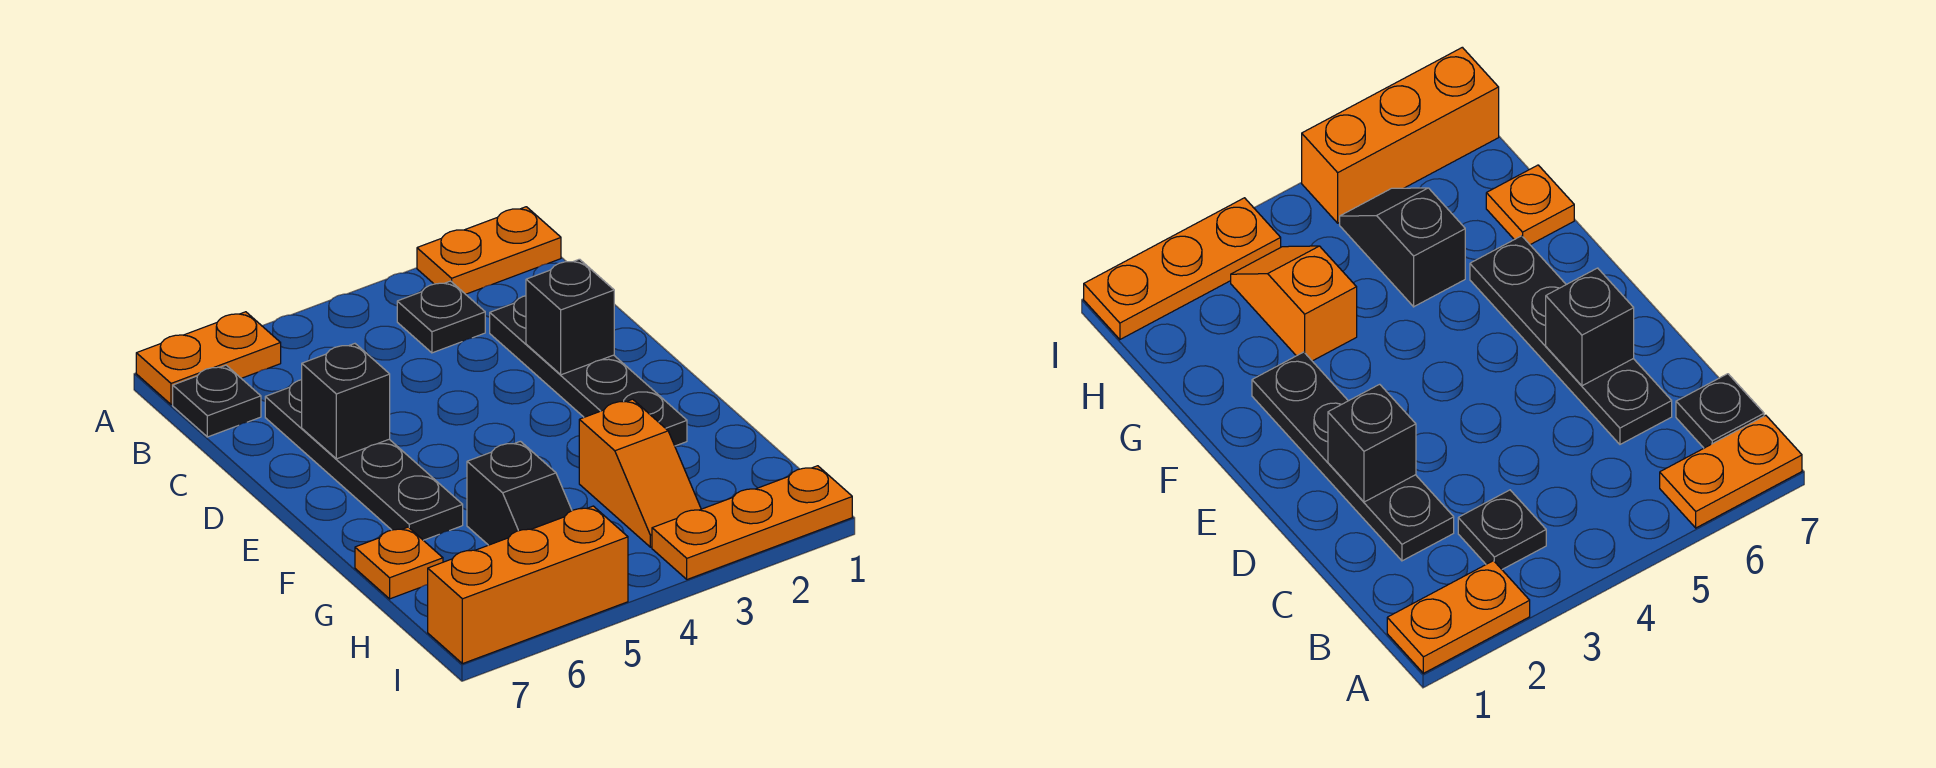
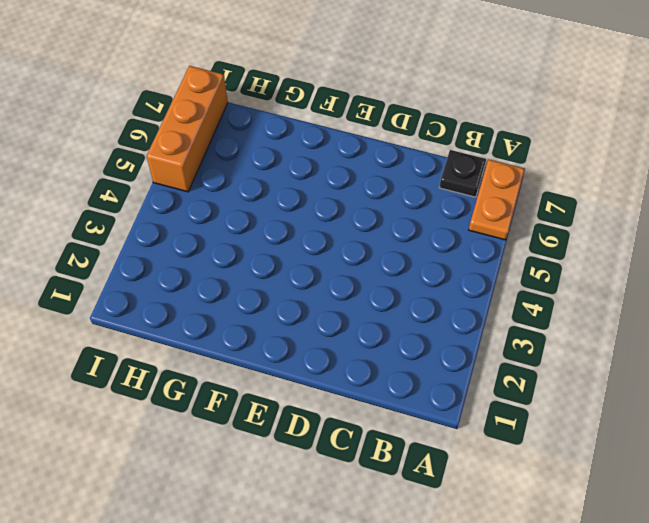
none -> orange plate A1:A2 level 1
none -> black plate B3 level 1
none -> black plate C2:F2 level 1

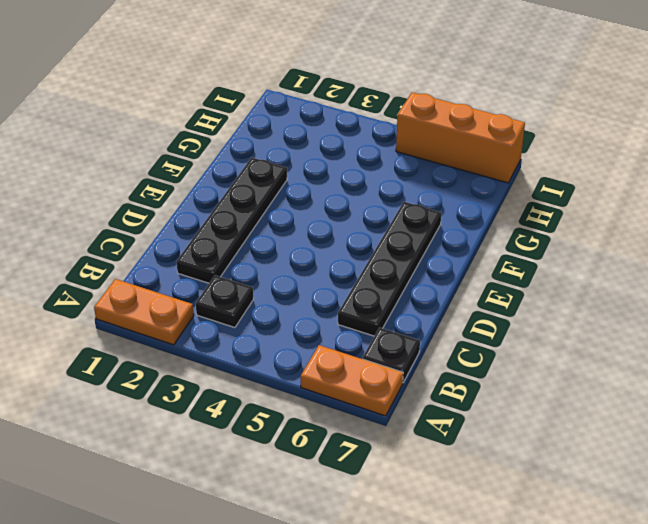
none -> orange slope G3:H3 level 1 top G
none -> black slope G5:H5 level 1 top G
none -> orange plate G7 level 1

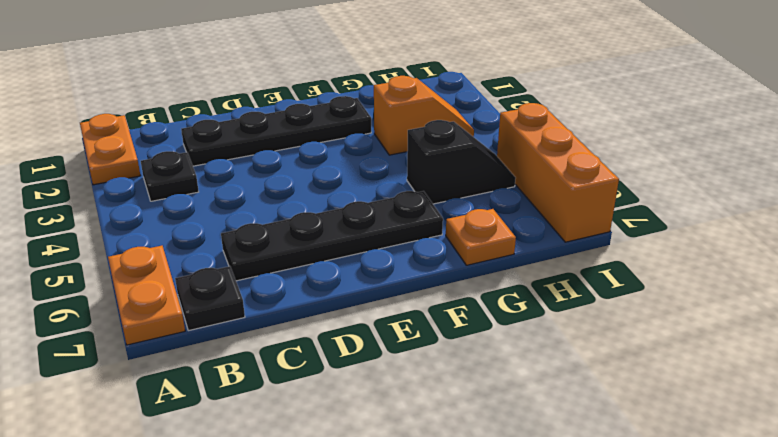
none -> orange plate I1:I3 level 1
none -> black brick D2 level 2
none -> black brick D6 level 2

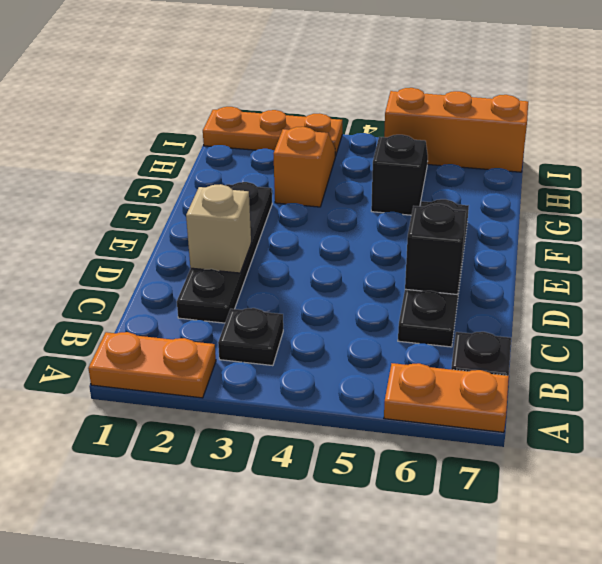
tan brick D2 level 2 -> black brick D2 level 2
none -> orange plate G7 level 1

